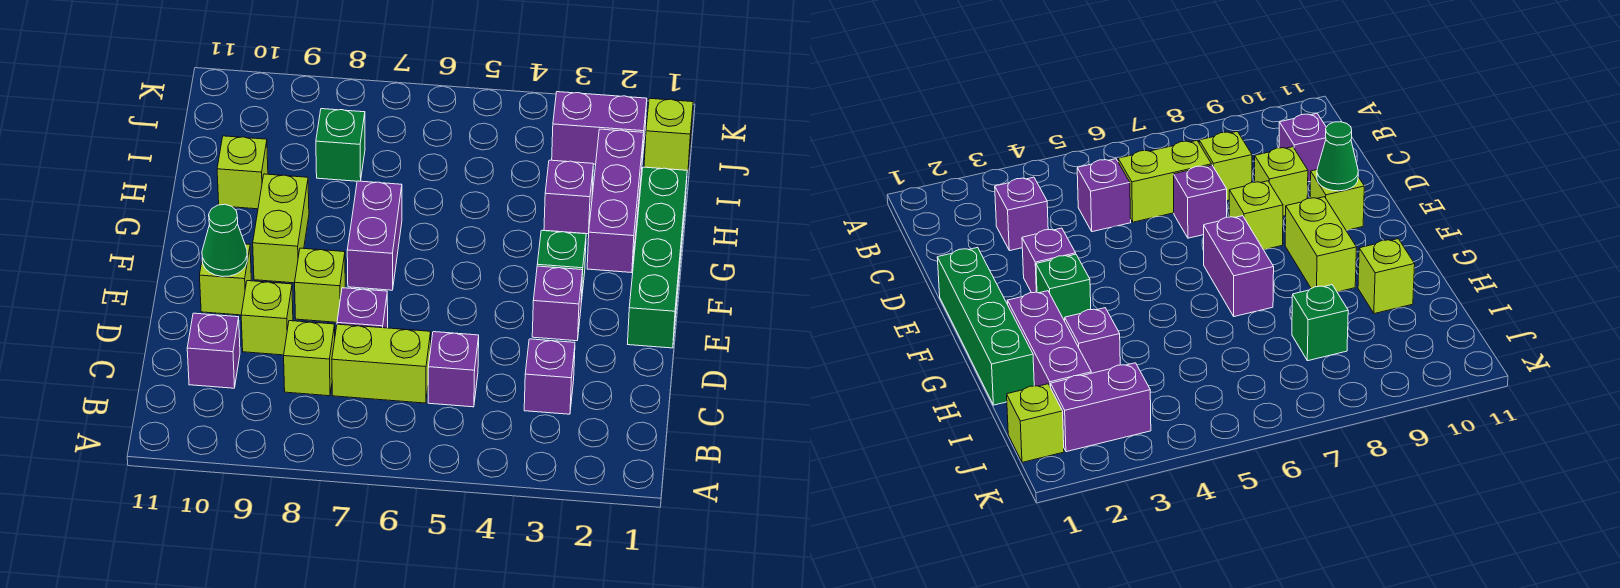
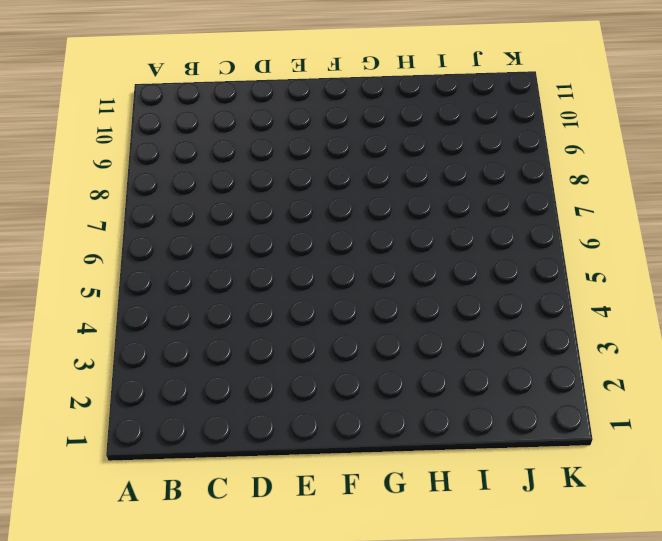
none -> purple brick C3 level 1
none -> purple brick C5 level 1
none -> lime brick C6:C7 level 1

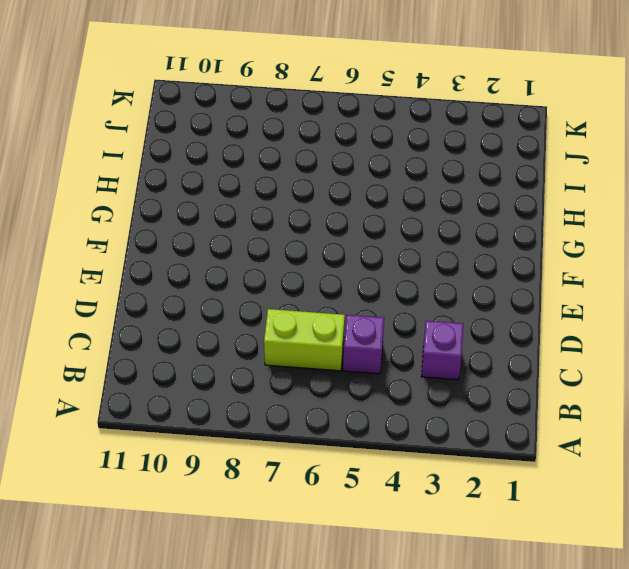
none -> lime brick C8 level 1
none -> purple brick C10 level 1
none -> purple brick D7 level 1

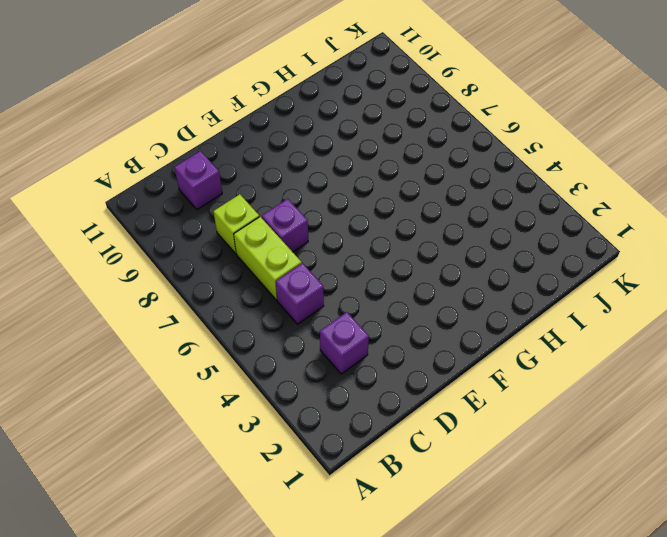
none -> lime brick D9 level 1
none -> green brick E1:H1 level 1
none -> purple brick E3 level 1

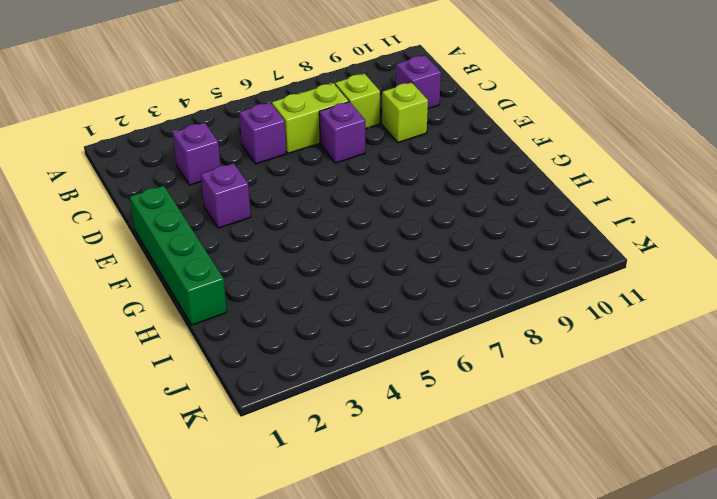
none -> lime brick E8 level 1
none -> lime brick E10 level 1
none -> green brick F3 level 1

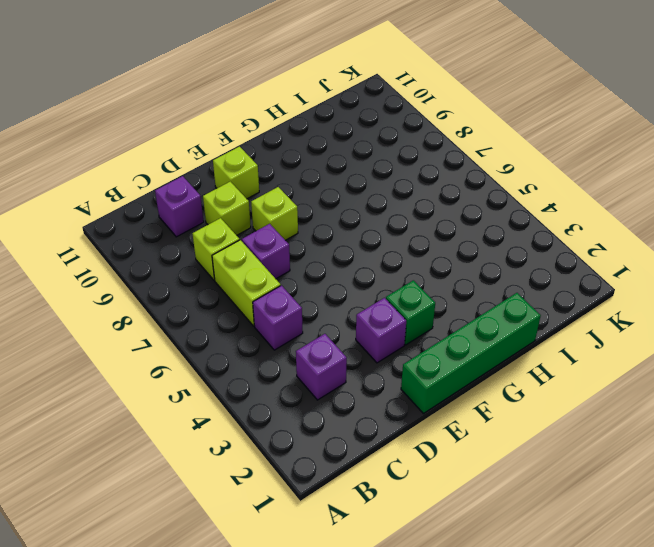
none -> purple brick F7:G7 level 1
none -> lime brick F9:G9 level 1
none -> purple brick G2:I2 level 1

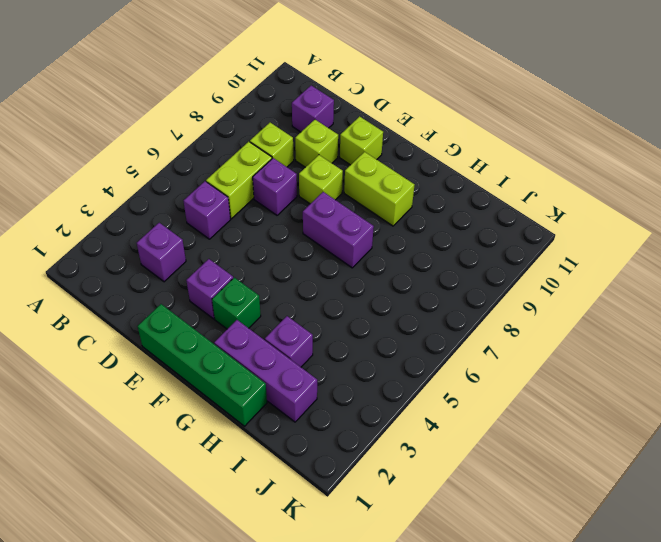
none -> lime brick H10 level 1
none -> green brick I8 level 1
none -> lime brick J1 level 1

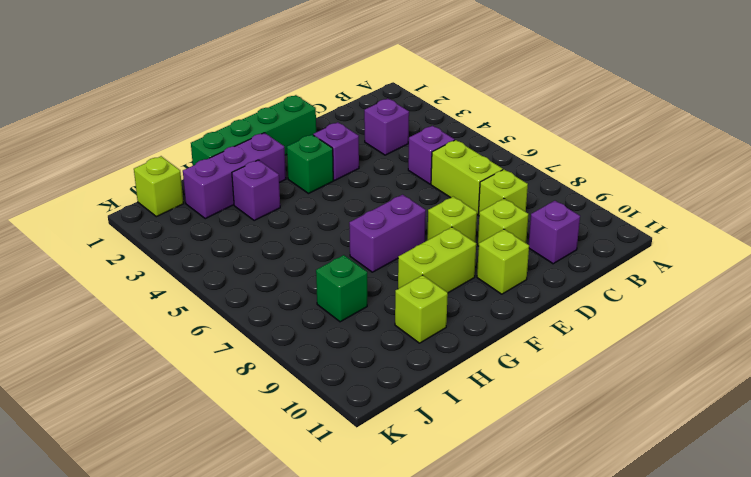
none -> purple brick D7 level 1
none -> purple brick J2:J3 level 1
none -> green cone E10 level 2

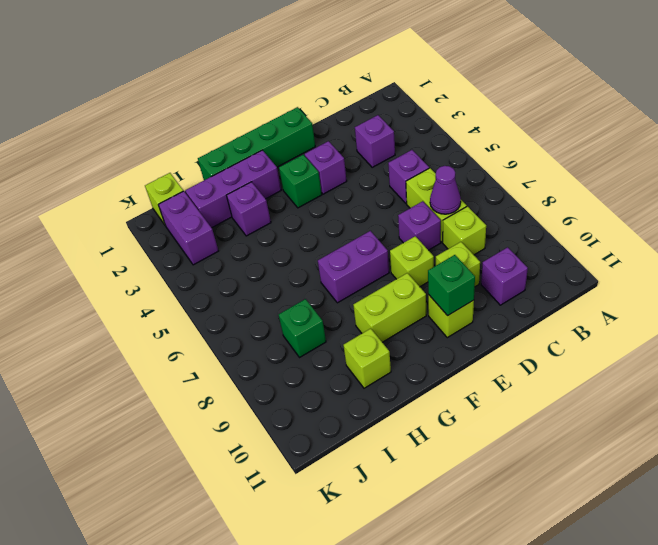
purple cone C7 level 2 -> none
green brick E10 level 2 -> green cone E10 level 2

